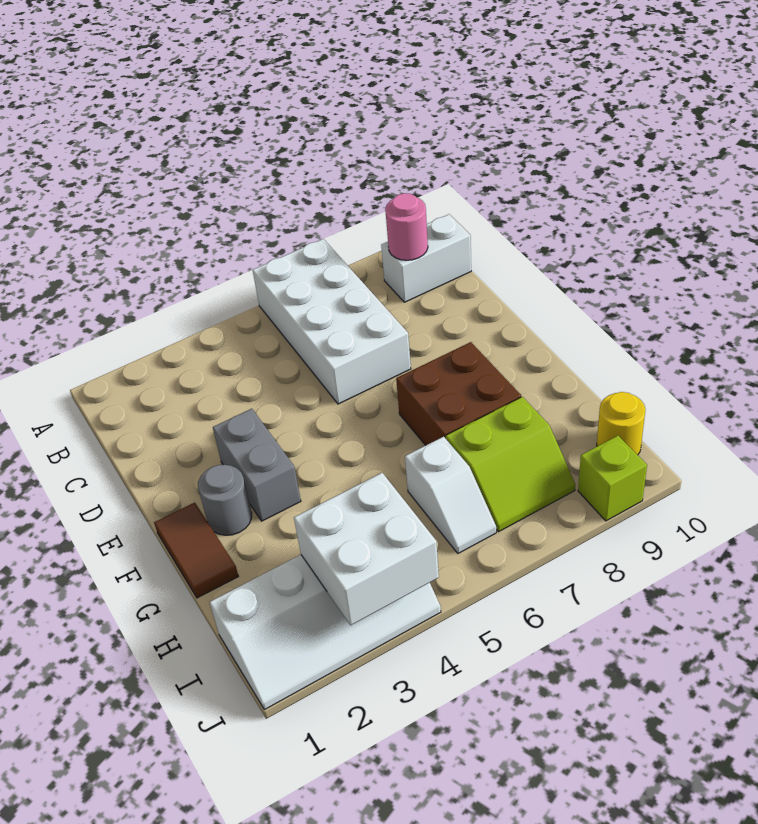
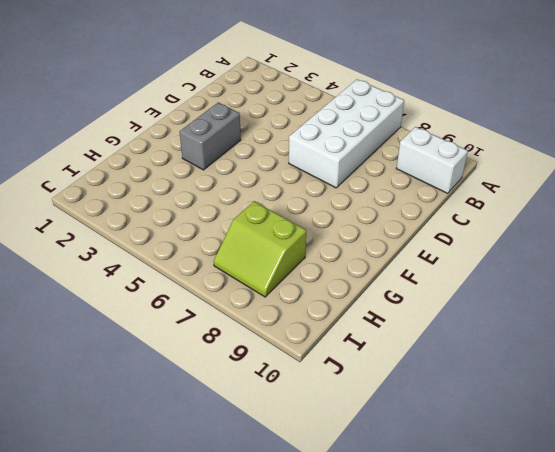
none -> brown tile F1:G1 level 1
none -> grey round brick F2 level 1
none -> brown brick F7:G8 level 1

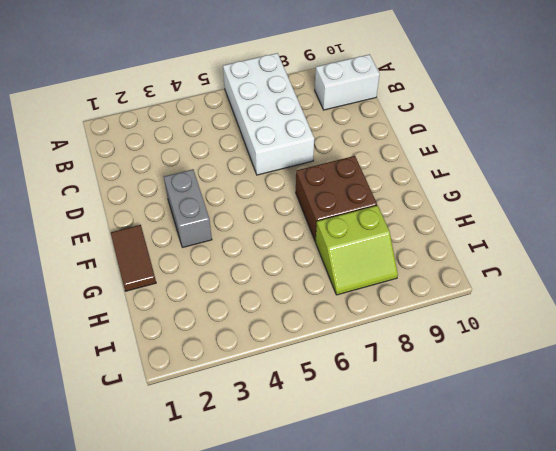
none -> grey round brick F2 level 1
none -> white slope H6:I6 level 1 top H
none -> white slope I1:J4 level 1 top I

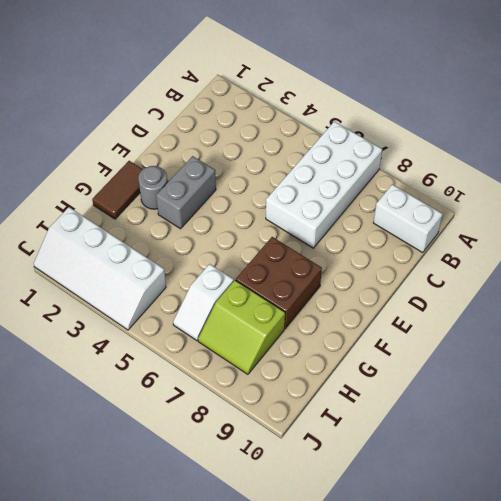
none -> yellow round brick I10 level 1
none -> lime brick J9 level 1
none -> pink round brick B9 level 2

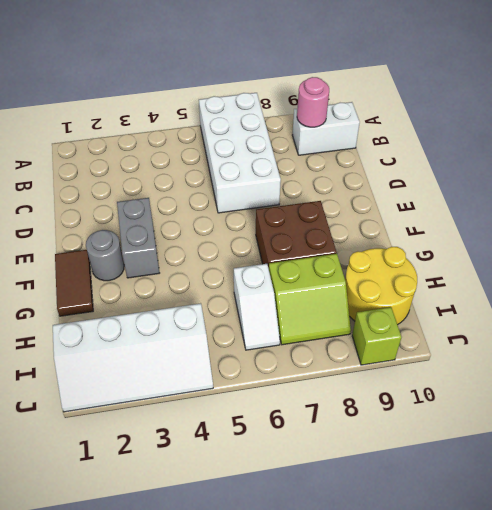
yellow round brick H9:I10 level 1 -> yellow round brick I10 level 1
none -> white brick I3:J4 level 2

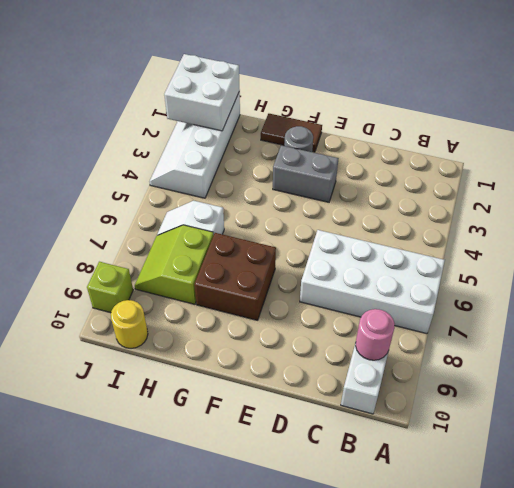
white brick I1:J2 level 2 -> white brick I3:J4 level 2

